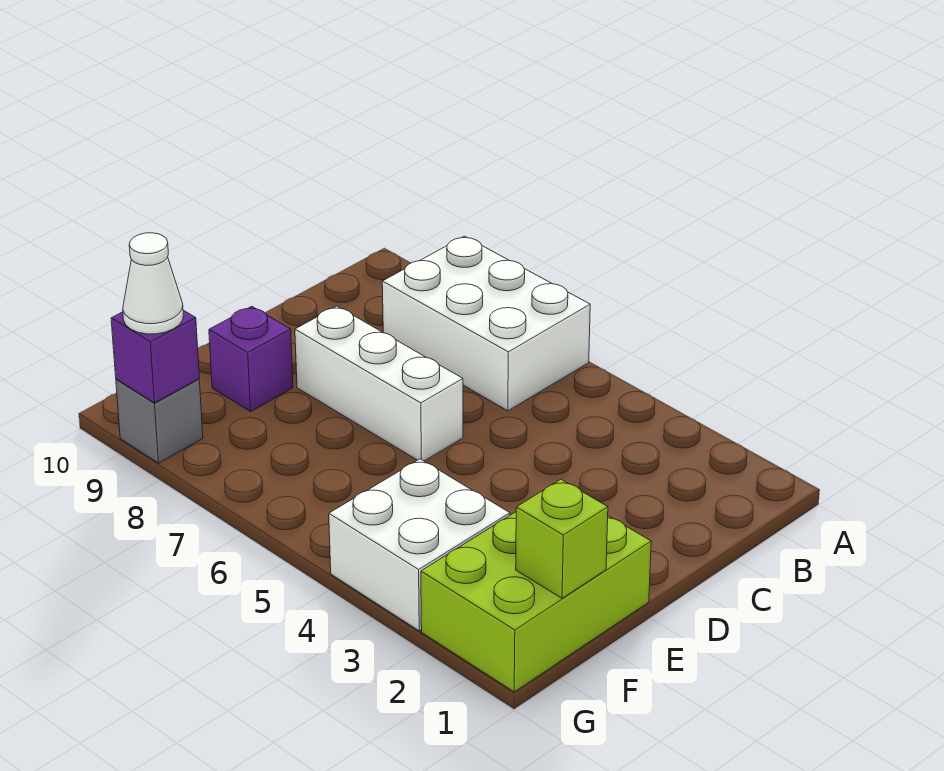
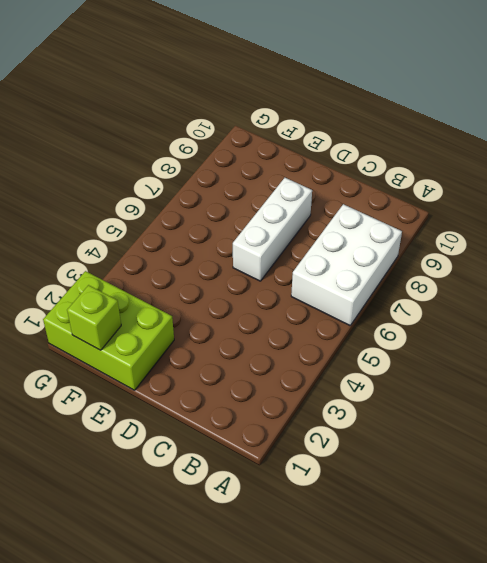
none -> purple brick E9 level 1
none -> white brick F3:G4 level 1

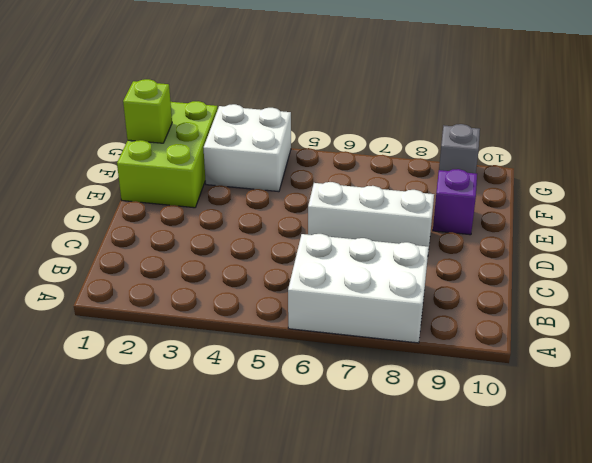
none -> purple brick G9 level 2
none -> white cone G9 level 3

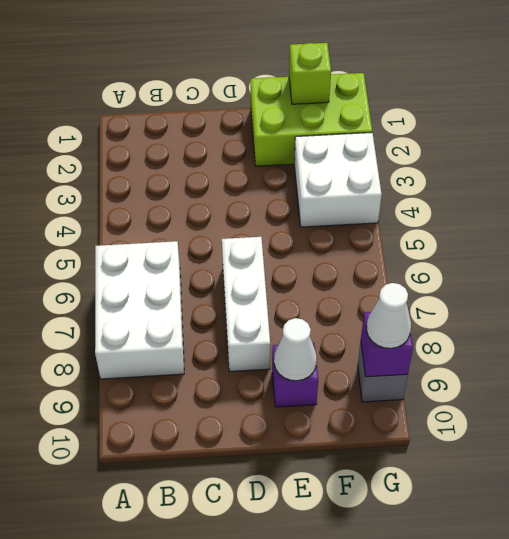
white cone E9 level 2 -> none

